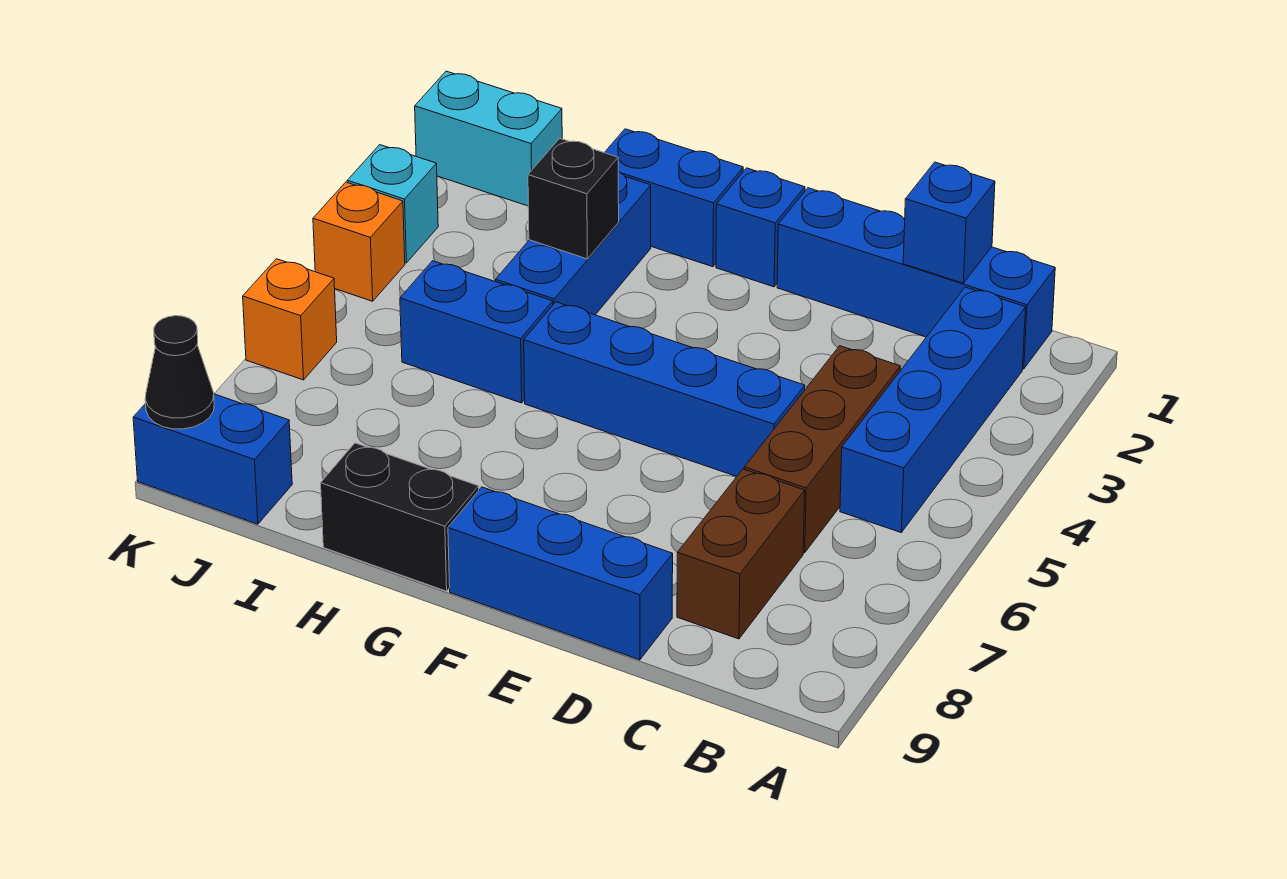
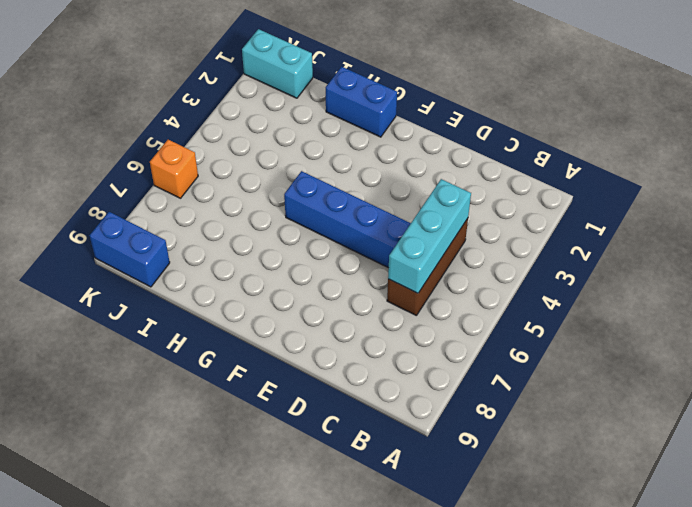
cyan brick C4:C6 level 2 -> none
none -> blue brick B1:E1 level 1
none -> blue brick B2:B5 level 1
none -> brown brick C7:C8 level 1

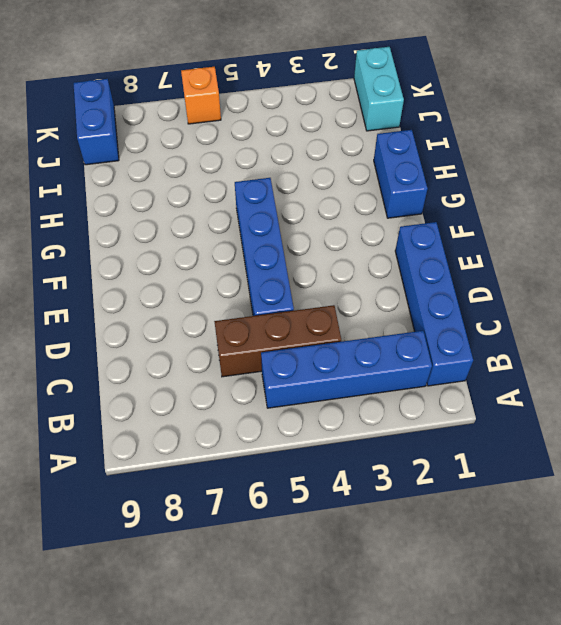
none -> brown brick C7:C8 level 1
none -> blue brick D9:F9 level 1
none -> blue brick F1 level 1

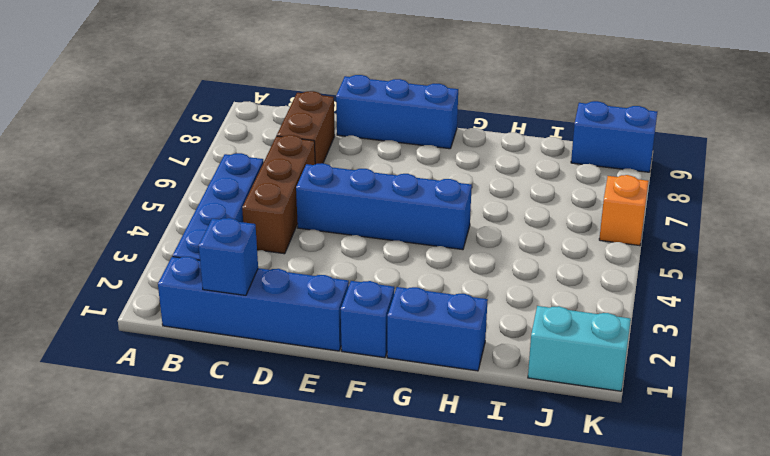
none -> black brick G9:H9 level 1
none -> blue brick H2:H4 level 1
none -> blue brick H5:I5 level 1

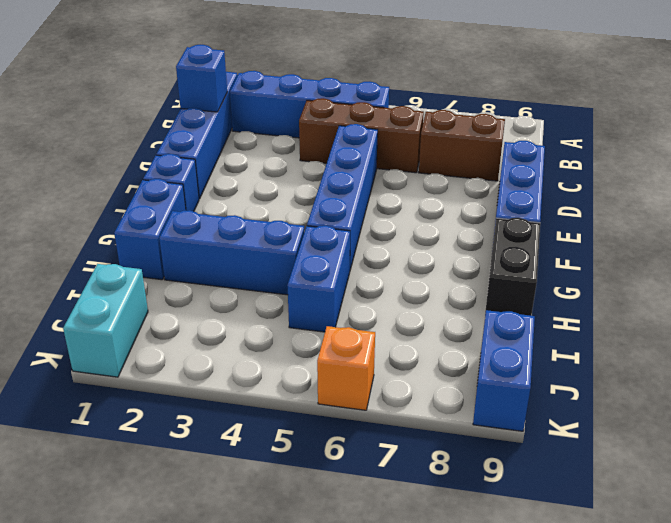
none -> cyan brick K3 level 1
none -> orange brick K4 level 1
none -> black brick H3 level 2

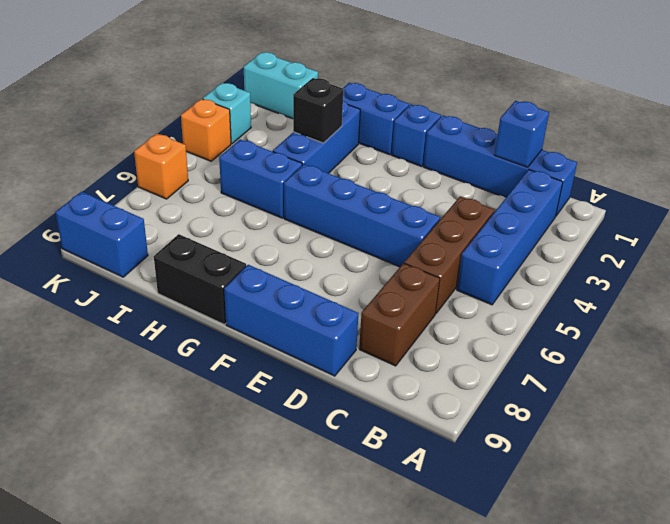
none -> black cone K9 level 2

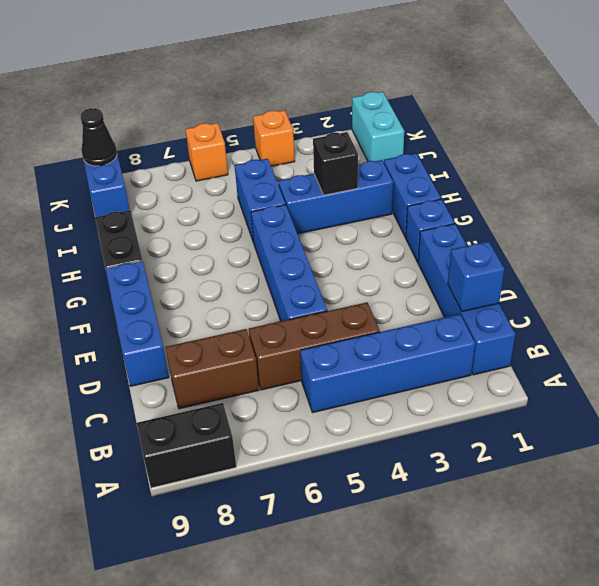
black brick A8:A9 level 1 -> none
none -> cyan brick K3 level 1

